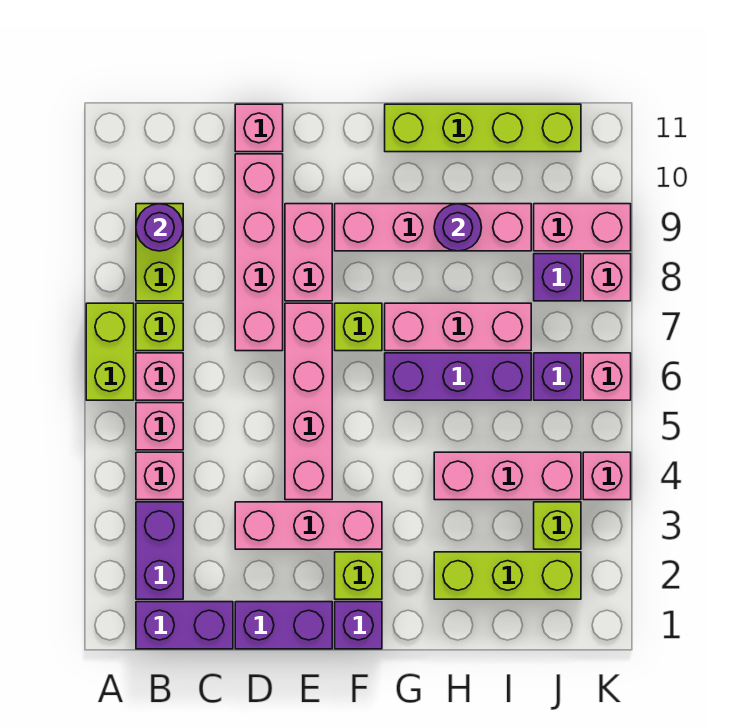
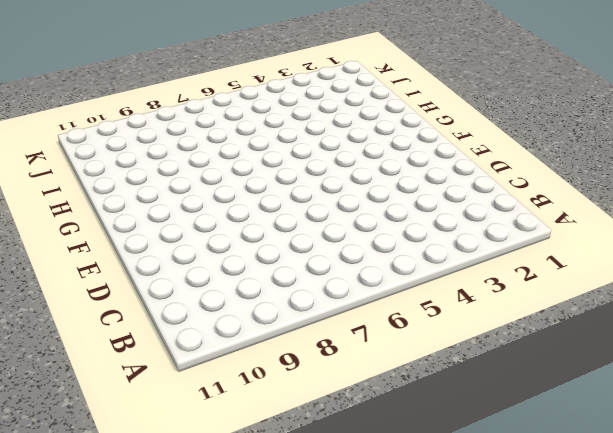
none -> lime brick A6:A7 level 1
none -> purple brick B1:C1 level 1
none -> purple brick B2:B3 level 1
none -> pink brick B4 level 1

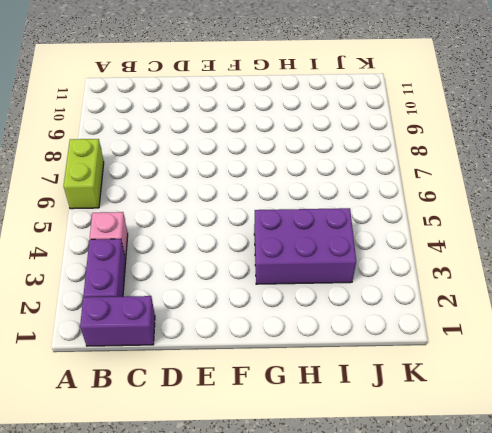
purple brick G3:I4 level 1 -> pink brick H4:J4 level 1
none -> pink brick B5 level 1
none -> pink brick B6 level 1
none -> lime brick B7 level 1
none -> lime brick B8:B9 level 1

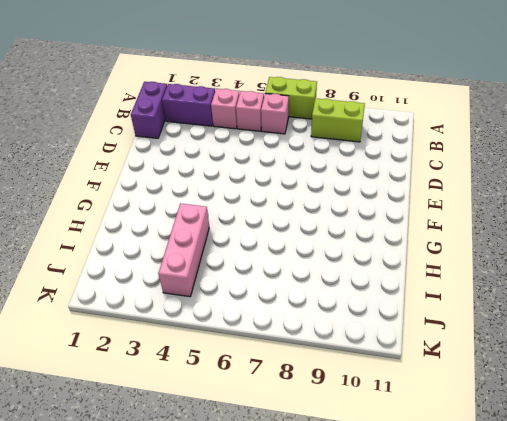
none -> lime brick B7 level 1
none -> purple brick D1:E1 level 1
none -> pink brick D3:F3 level 1
none -> pink brick D7:D10 level 1

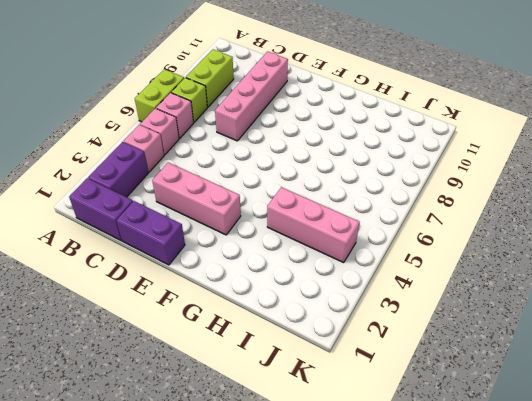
none -> pink brick D11 level 1
none -> pink brick E4:E7 level 1
none -> pink brick E8:E9 level 1
none -> purple brick F1 level 1

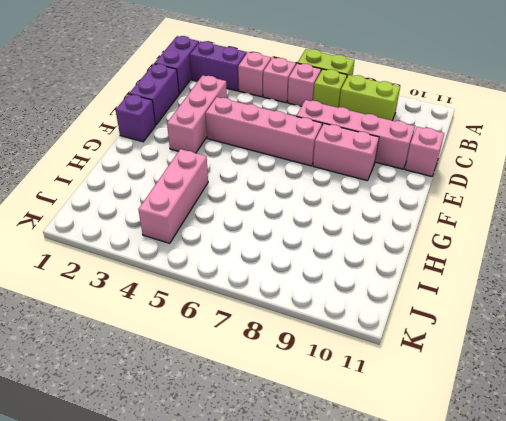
none -> lime brick F2 level 1
none -> lime brick F7 level 1
none -> pink brick F9:I9 level 1
none -> purple brick G6:I6 level 1

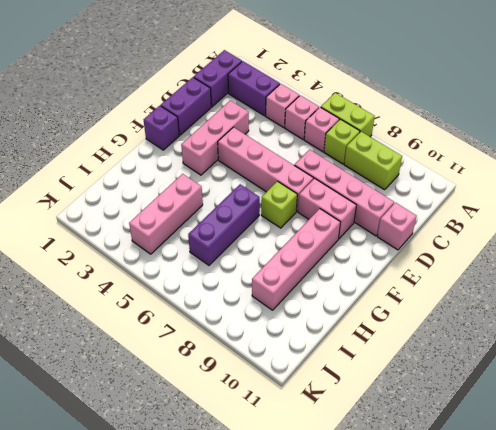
none -> lime brick F2 level 1
none -> pink brick G7:I7 level 1
none -> lime brick G11:J11 level 1
none -> lime brick H2:J2 level 1

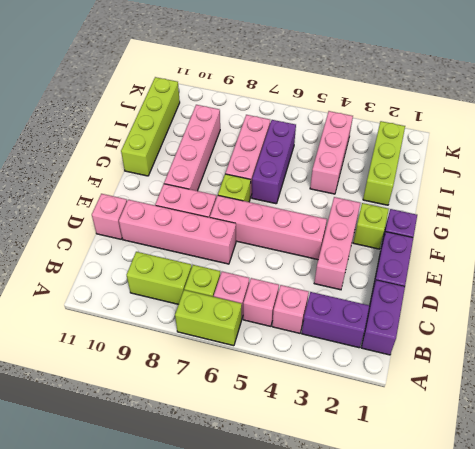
none -> lime brick J3 level 1
none -> purple brick J6 level 1
none -> purple brick J8 level 1
none -> pink brick J9:K9 level 1

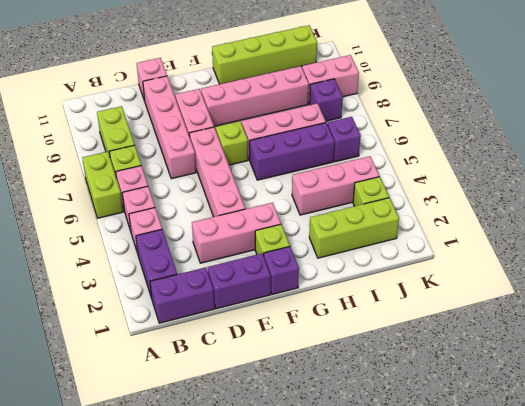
none -> pink brick K4 level 1
none -> pink brick K6 level 1
none -> pink brick K8 level 1
none -> purple round brick B9 level 2

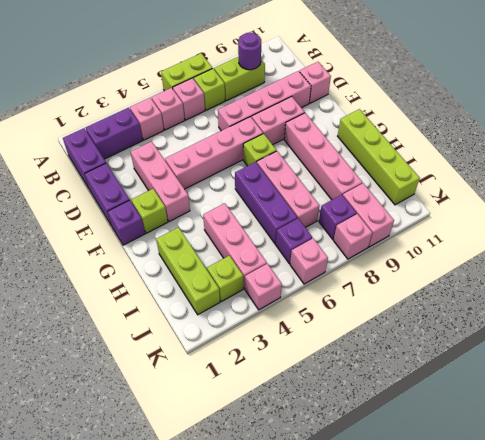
none -> purple round brick H9 level 2

